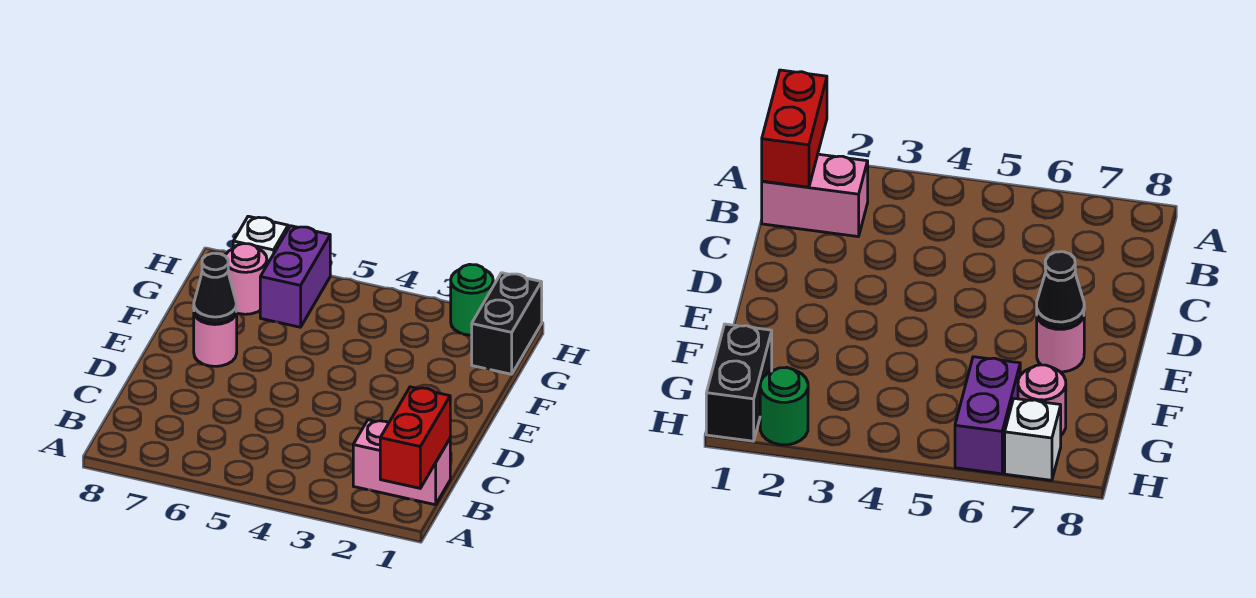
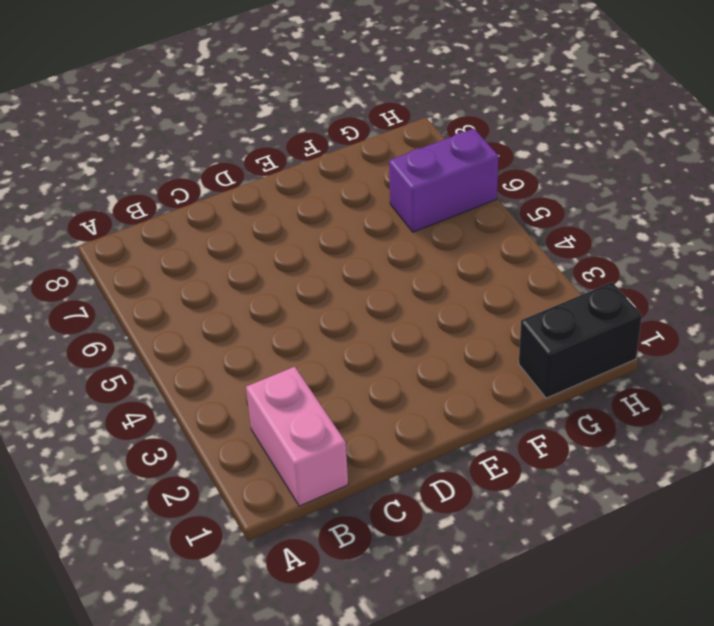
none -> pink round brick E7 level 1
none -> pink round brick G7 level 1

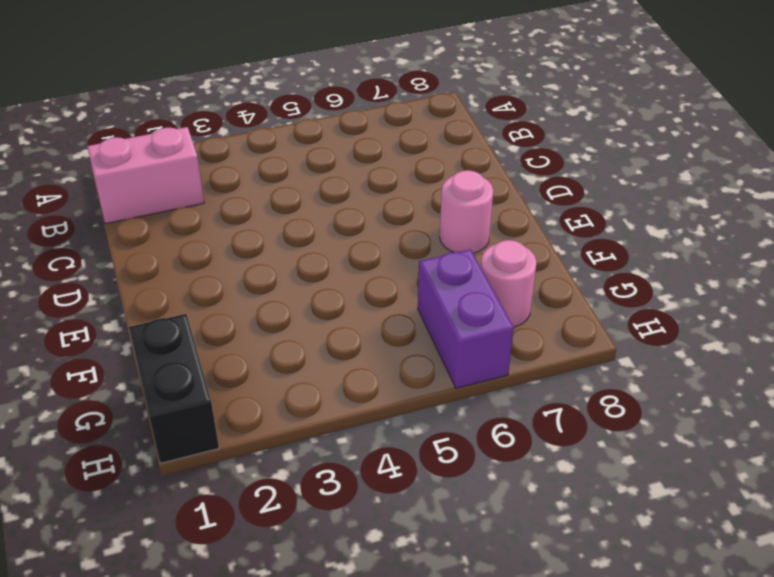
none -> green round brick H2 level 1
none -> white brick H7 level 1

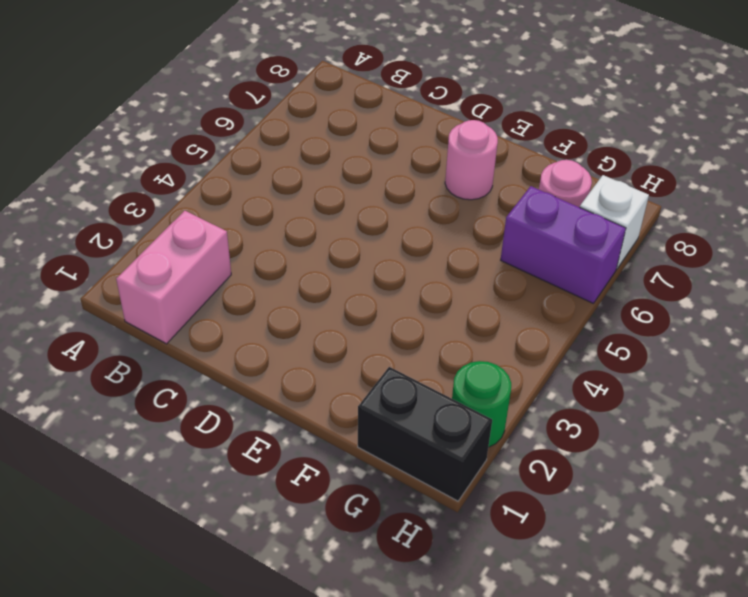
none -> red brick A1:B1 level 2
none -> black cone E7 level 2

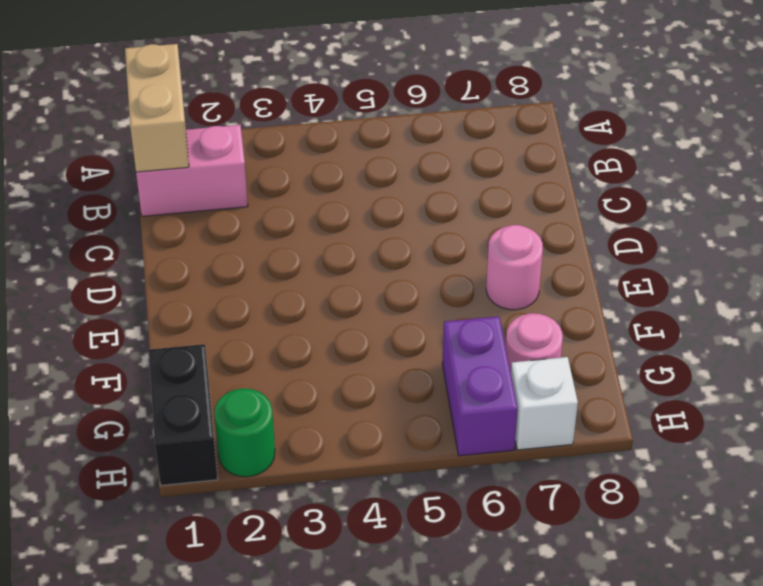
tan brick A1:B1 level 2 -> red brick A1:B1 level 2
none -> black cone E7 level 2

